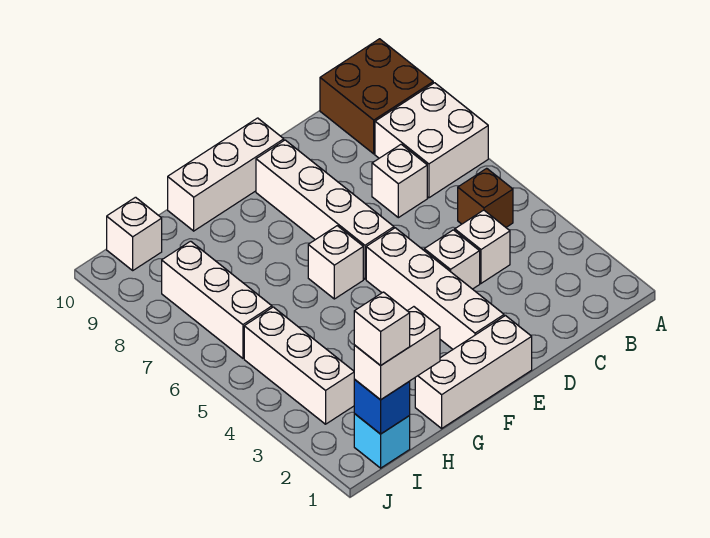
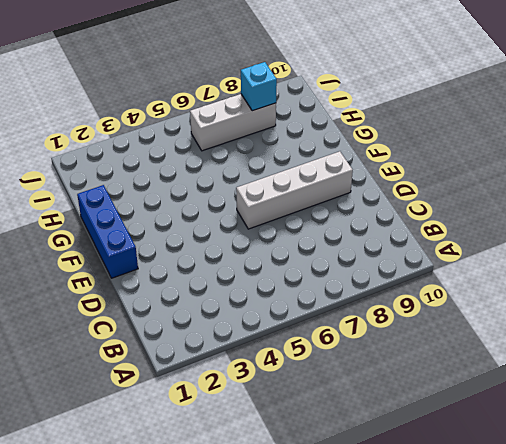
blue brick E1:G1 level 1 -> white brick E1:G1 level 1
cyan brick I8 level 2 -> cyan brick I1 level 1
none -> white brick A7:B8 level 1
none -> brown brick A9:B10 level 1
none -> brown brick B5 level 1

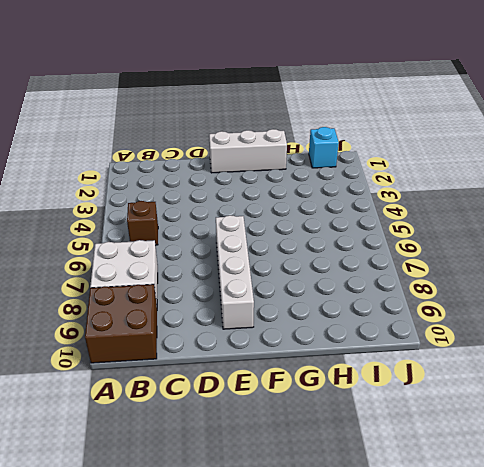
none -> white brick C4 level 1
none -> white brick C7 level 1
none -> white brick D4 level 1

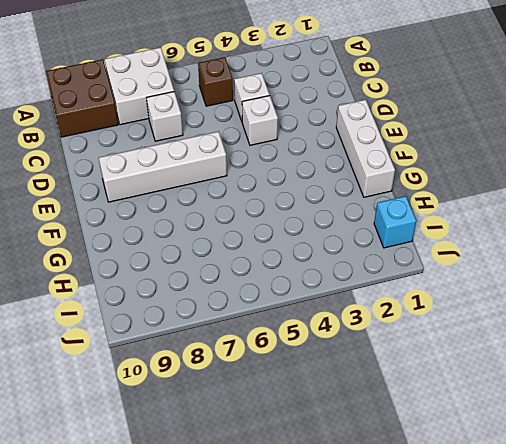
none -> white brick E2:E5 level 1
none -> white brick E10:G10 level 1
none -> white brick F6 level 1

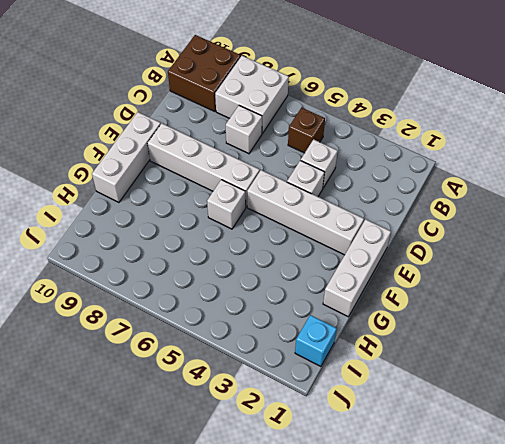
none -> white brick I3:I5 level 1
none -> white brick I6:I8 level 1
none -> white brick I10 level 1

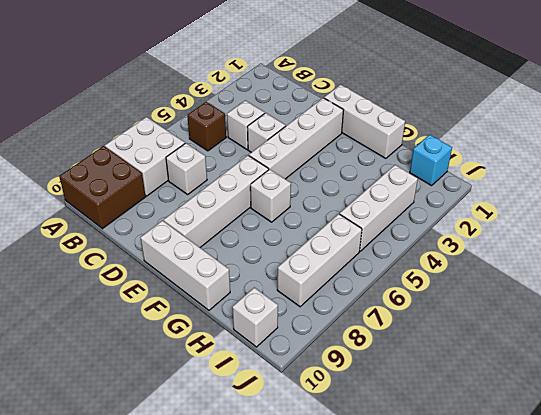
none -> blue brick I1 level 2
none -> white brick H1:I1 level 3
none -> white brick I1 level 4

